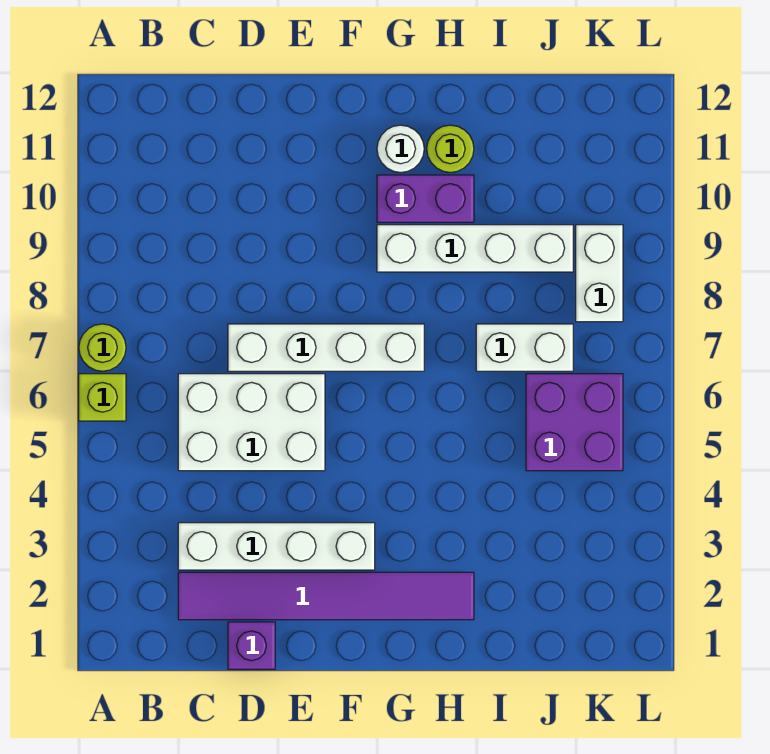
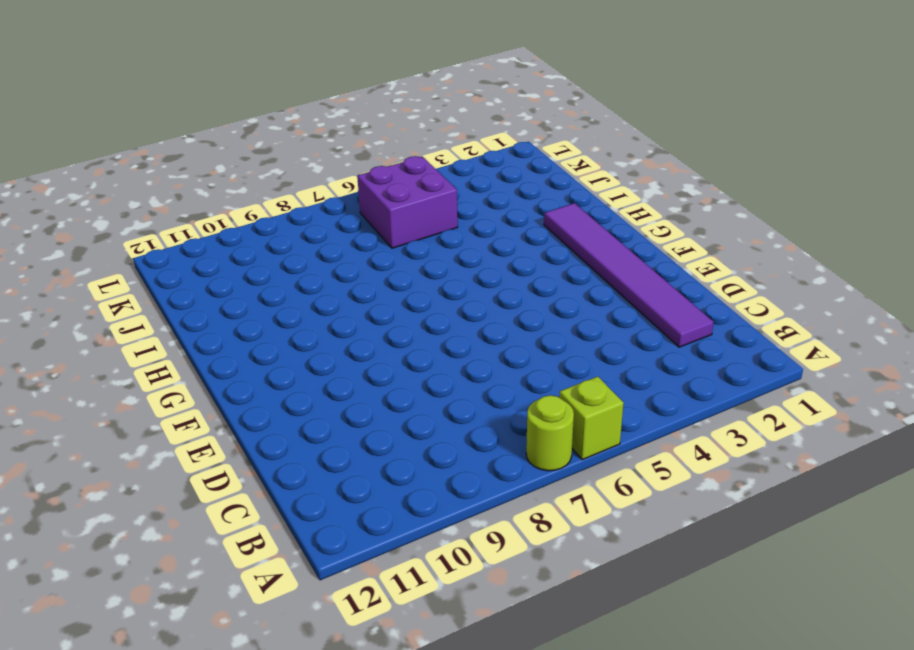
none -> white brick C3:F3 level 1
none -> white brick C5:E6 level 1
none -> purple brick D1 level 1

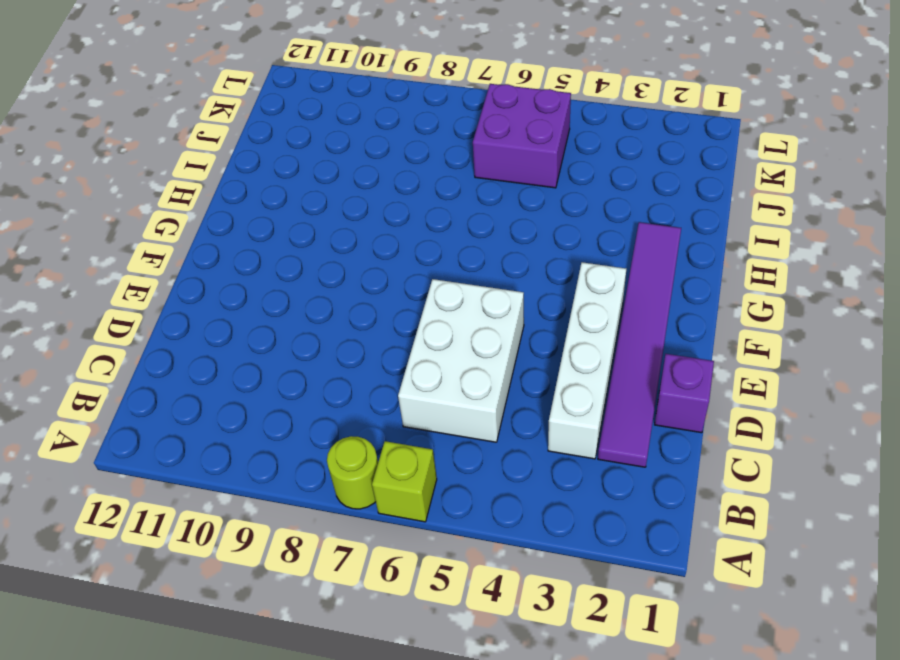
none -> white brick D7:G7 level 1
none -> white brick G9:J9 level 1
none -> purple brick G10:H10 level 1

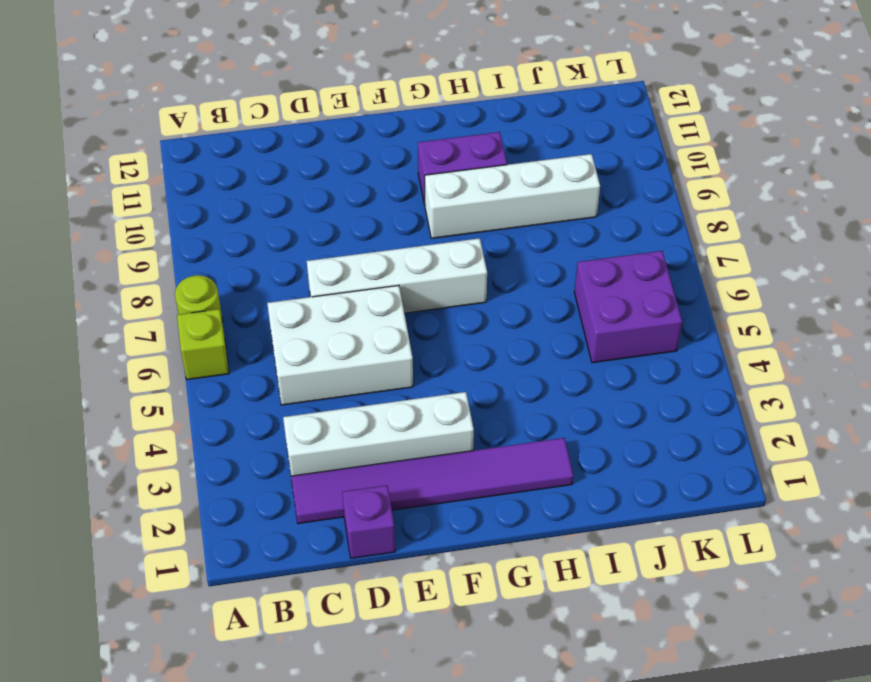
none -> white round brick G11 level 1
none -> lime round brick H11 level 1
none -> white brick I7:J7 level 1

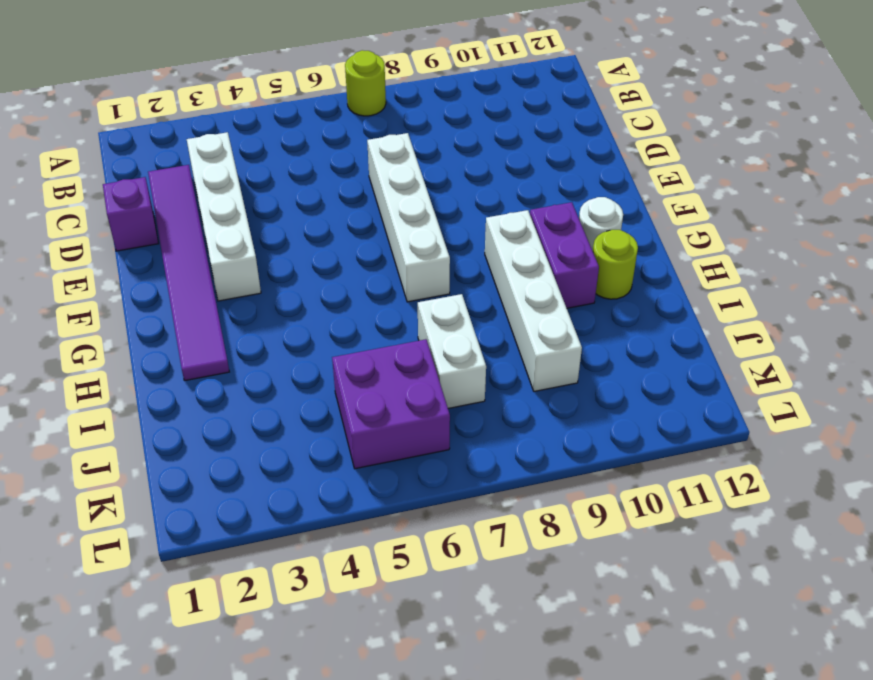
none -> lime brick A6 level 1
none -> white brick C5:E6 level 1
none -> white brick K8:K9 level 1

